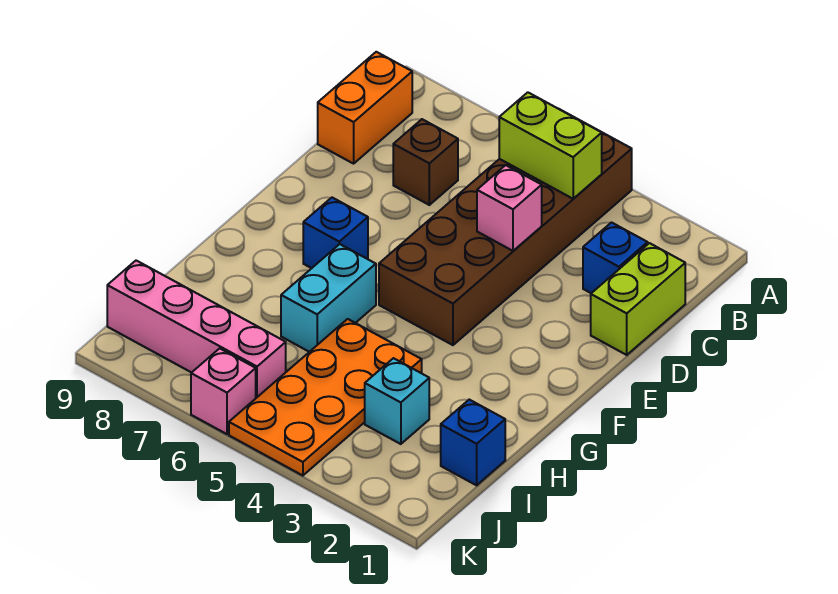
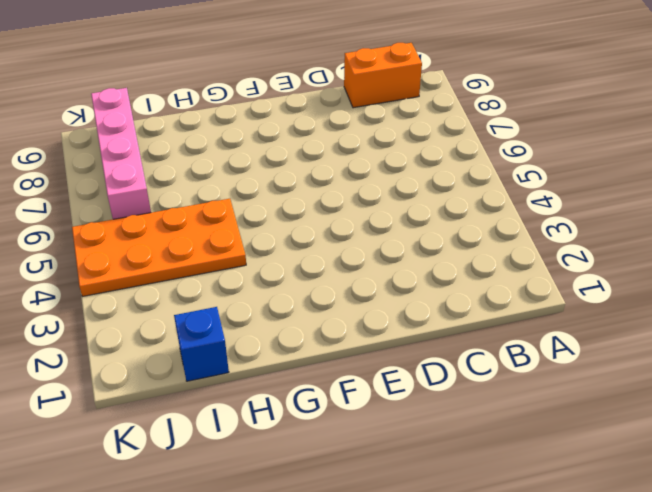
none -> brown brick A4:F5 level 1
none -> lime brick C1:D1 level 1
none -> blue brick C2 level 1

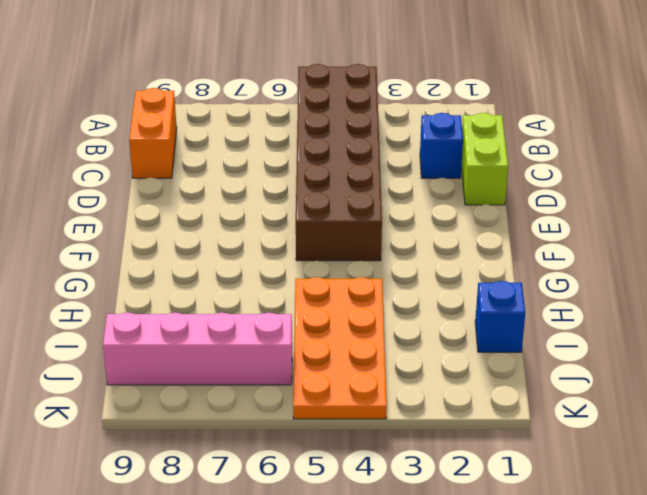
none -> brown brick C7 level 1
none -> blue brick F7 level 1
none -> cyan brick G6:H6 level 1

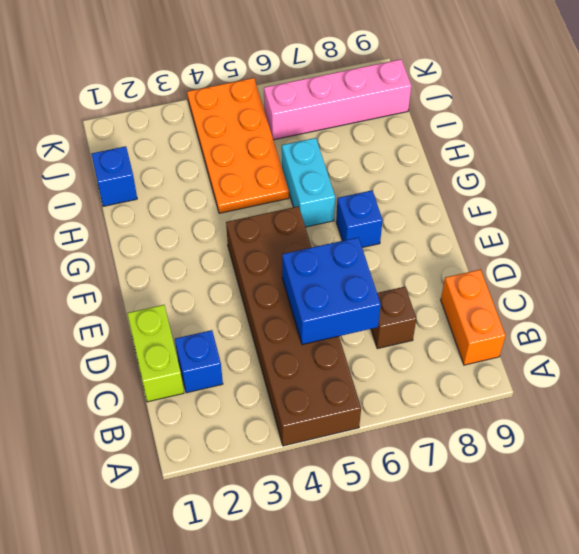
blue brick C5:D6 level 2 -> none
none -> cyan brick I3 level 1
none -> pink brick K6 level 1
none -> lime brick B4:B5 level 2

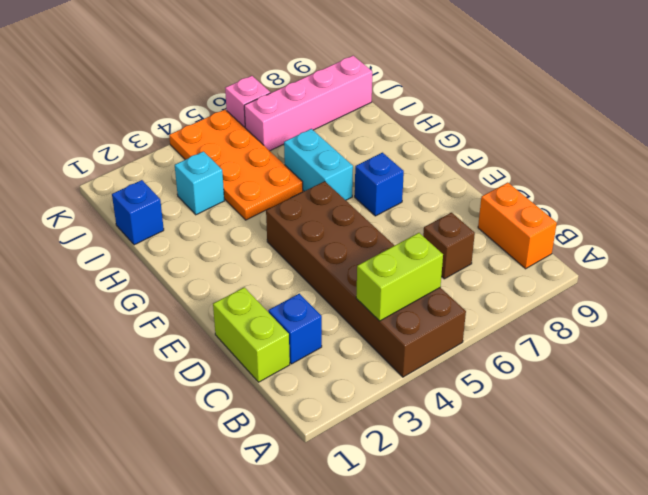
none -> pink brick D4 level 2

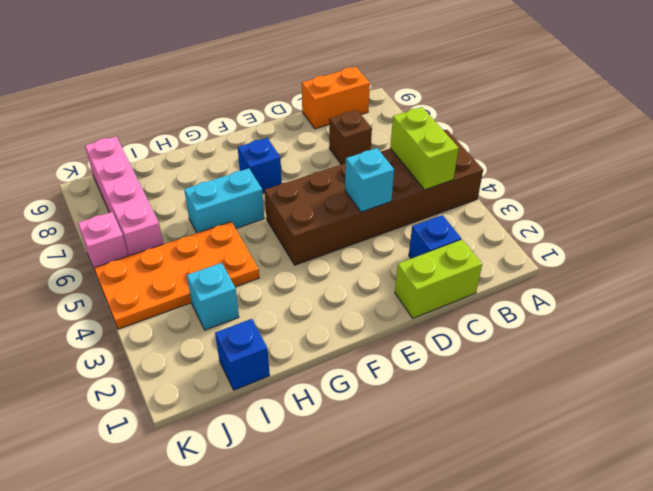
cyan brick D4 level 2 -> pink brick D4 level 2

